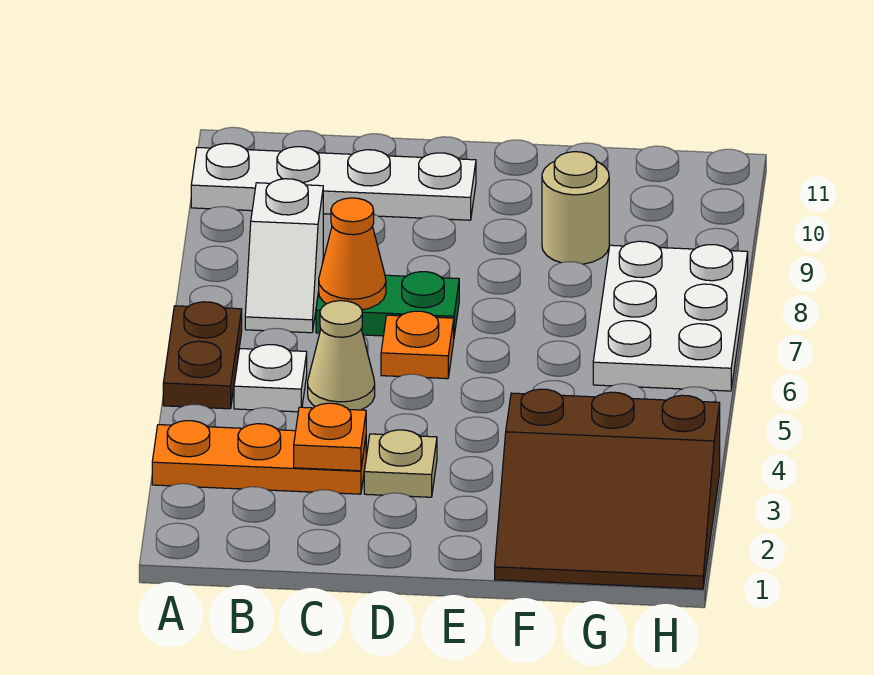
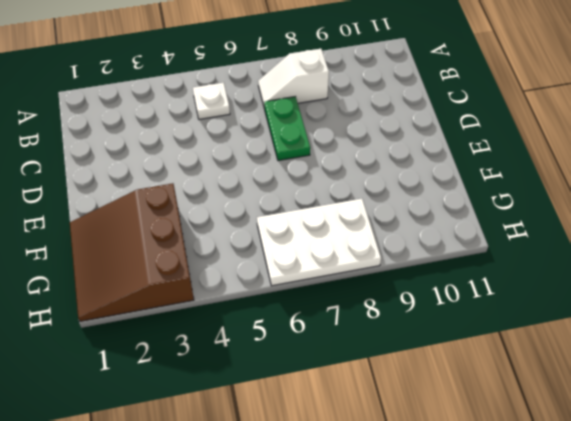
none -> orange plate A3:C3 level 1
none -> brown plate A5:A6 level 1
none -> white plate A10:D10 level 1

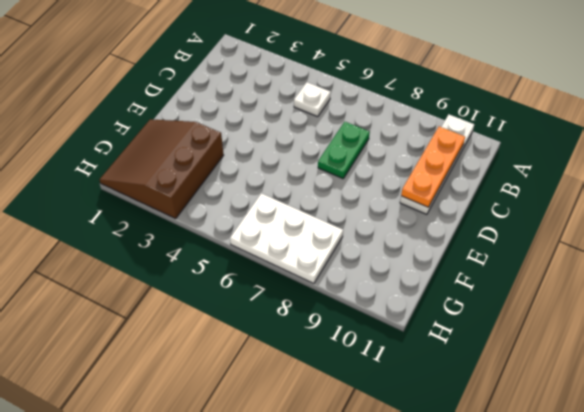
orange plate B10:D10 level 2 -> orange plate A3:C3 level 1
none -> brown plate A5:A6 level 1
none -> white slope B7:B8 level 1 top 8
none -> tan cone C5 level 1

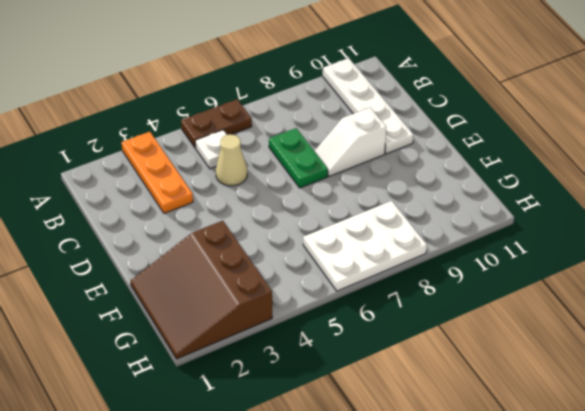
white slope D8:D9 level 1 top 9 -> white slope B7:B8 level 1 top 8
none -> tan plate D3 level 1
none -> orange plate D6 level 1
none -> tan round brick F9 level 1

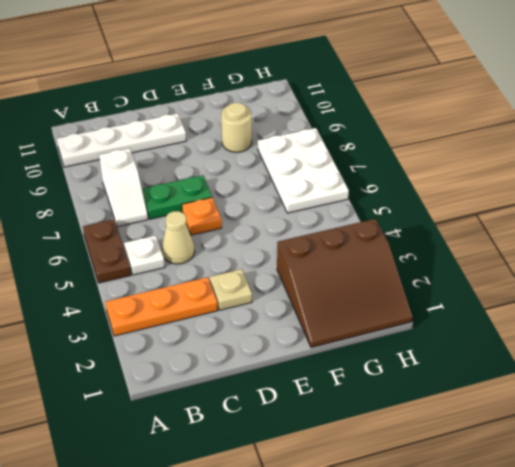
none -> orange plate C3 level 2
none -> orange cone C7 level 2

